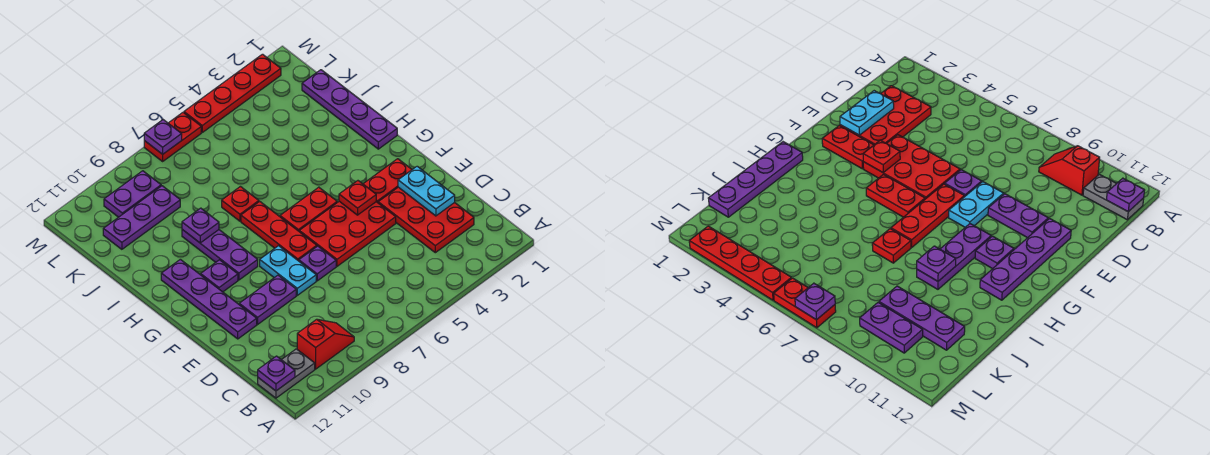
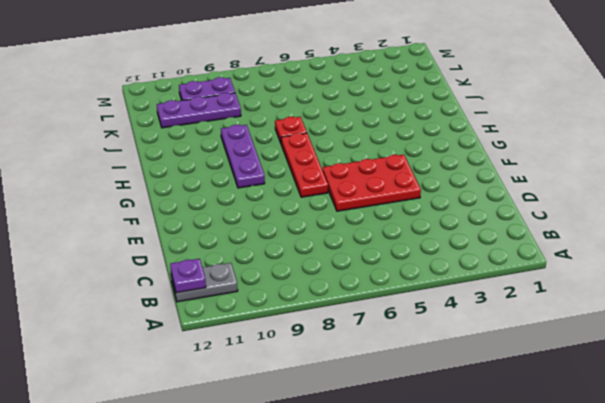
none -> red slope B9:B10 level 1 top 10
none -> red plate C2:E3 level 1
none -> purple plate E7 level 1

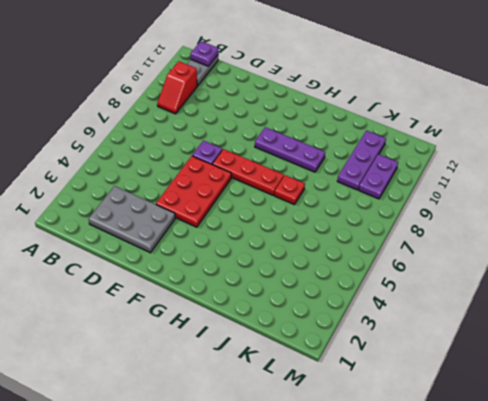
grey plate C2:E3 level 1 -> red plate C2:E3 level 1
none -> cyan plate E8:F8 level 1
none -> purple plate E9:E10 level 1
none -> purple plate E11:H11 level 1

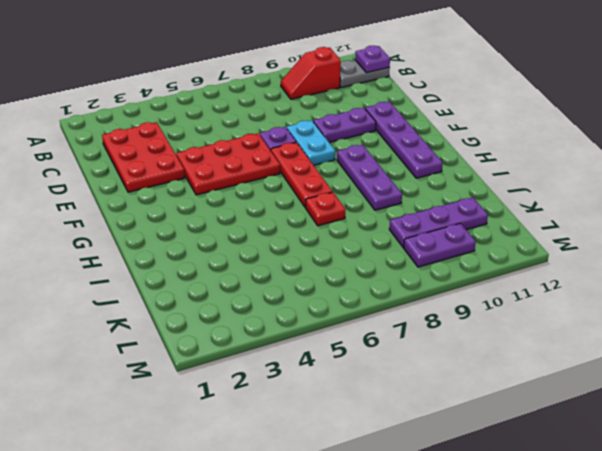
none -> red plate F2:F3 level 1
none -> red plate G5:G6 level 1
none -> purple plate G10 level 1

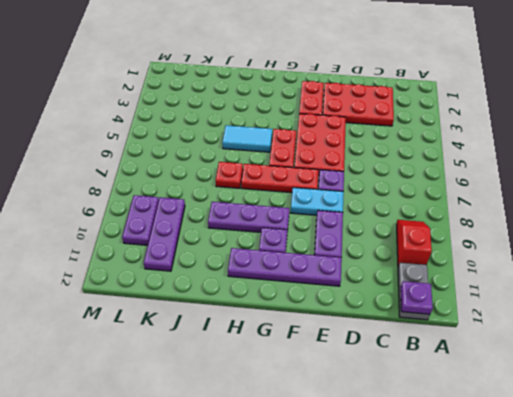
cyan tile H5:I5 level 1 -> none
none -> purple plate H1:K1 level 1
none -> red plate M2:M5 level 1
none -> red plate M6:M7 level 1

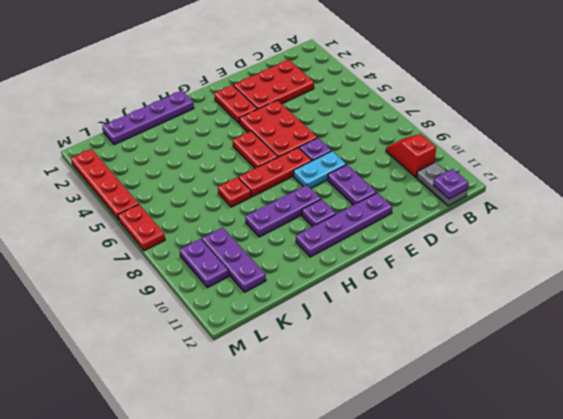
none -> cyan plate D2:E2 level 2
none -> red plate F4 level 2
none -> purple plate I9 level 2

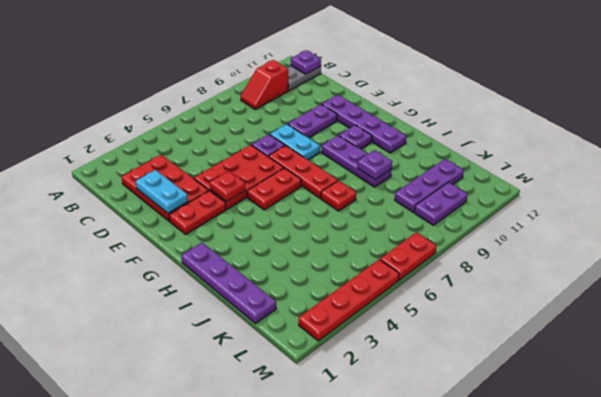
none -> purple plate M7 level 2

